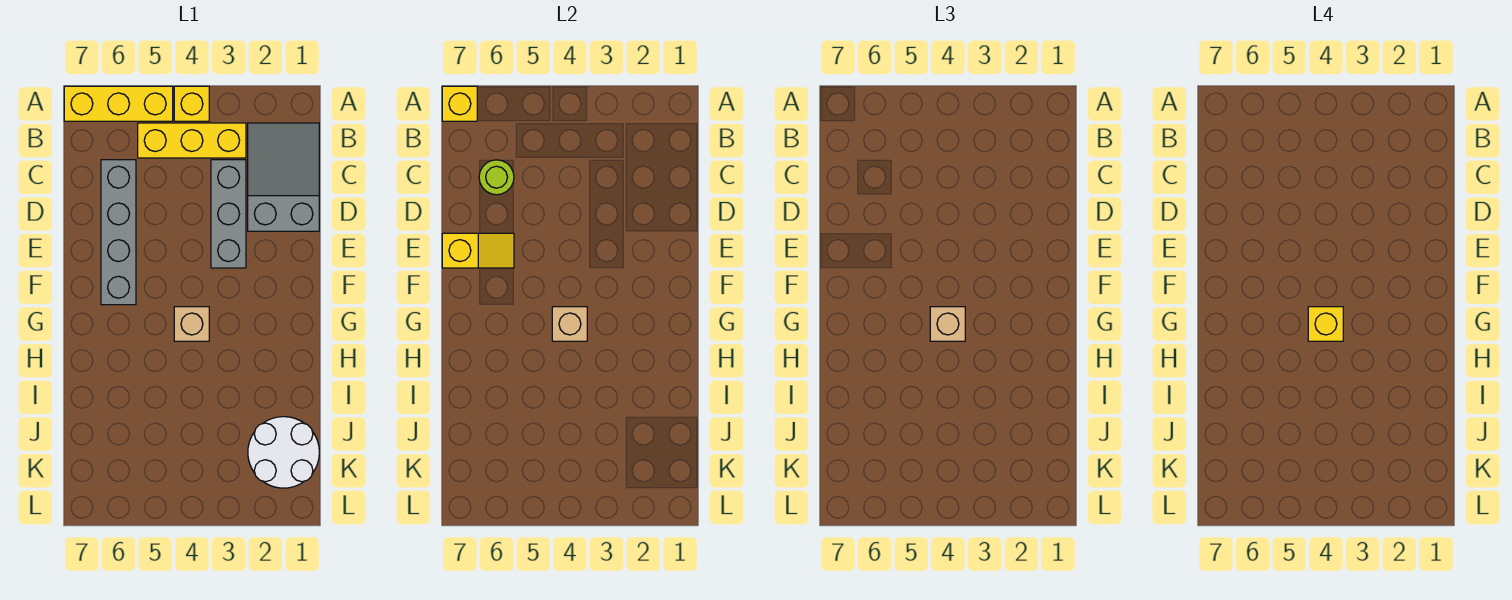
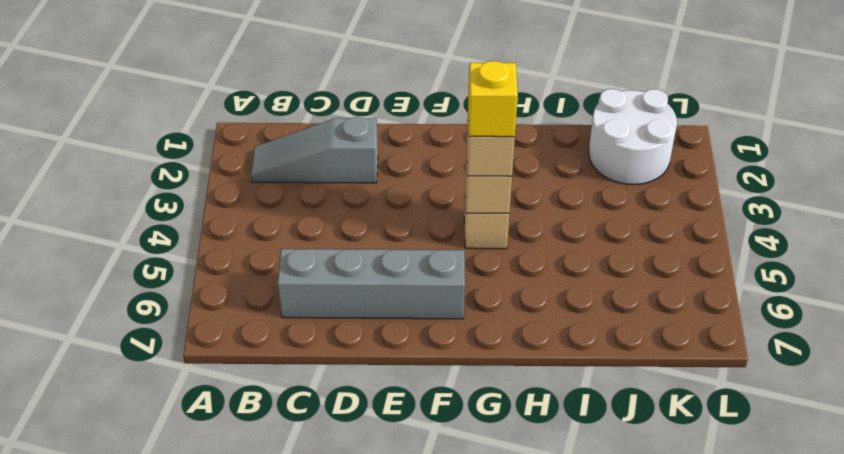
grey slope B2:D2 level 1 top D -> grey slope B1:D2 level 1 top D
none -> yellow brick A4 level 1
none -> yellow brick A5:A7 level 1
none -> yellow brick B3:B5 level 1

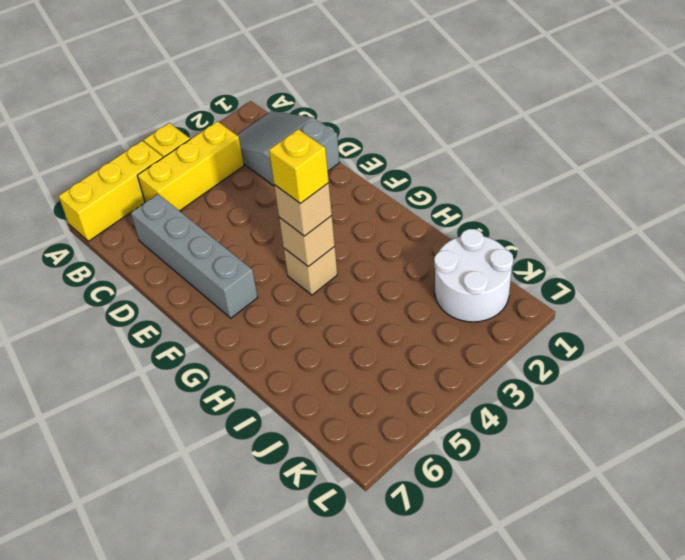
none -> grey brick C3:E3 level 1
none -> yellow brick A7 level 2
none -> lime round brick C6 level 2

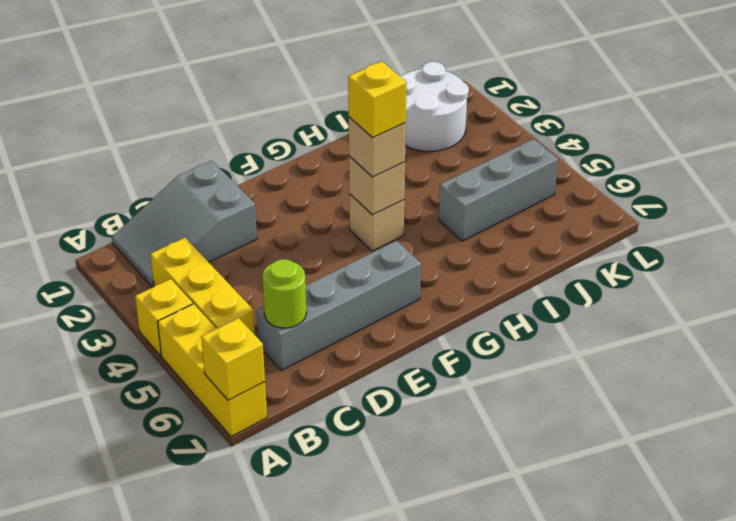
grey brick I5:K5 level 1 -> grey brick C3:E3 level 1
none -> yellow slope E6:E7 level 2 top 7

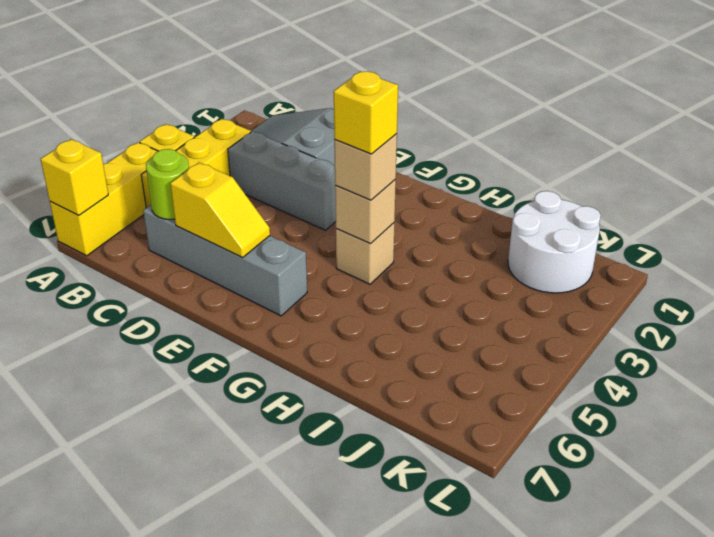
yellow slope D6:E6 level 2 top D -> yellow slope E6:E7 level 2 top 7

